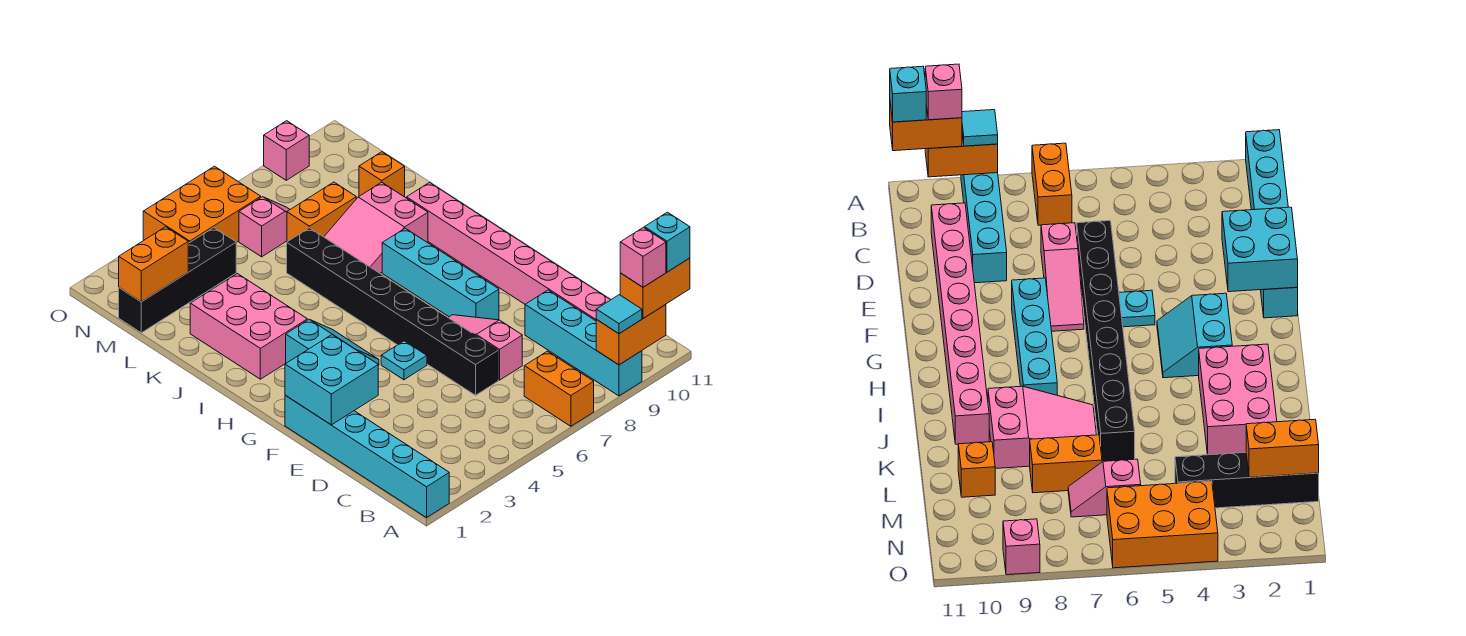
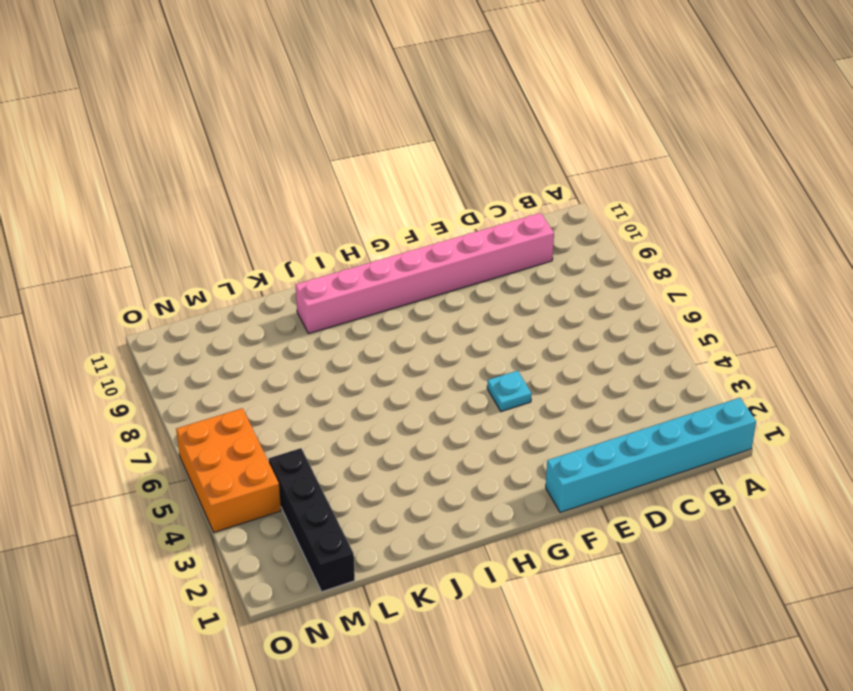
none -> orange brick A7:B7 level 1
none -> cyan brick A9:D9 level 1
none -> black brick D6:K6 level 1

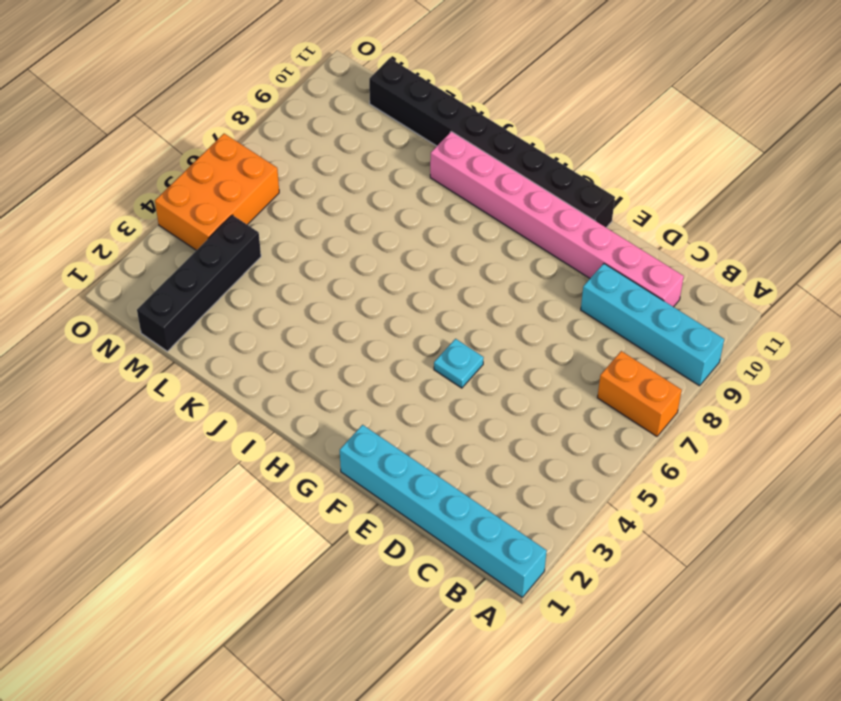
black brick F11:M11 level 1 -> black brick D6:K6 level 1
none -> pink slope D7:F7 level 1 top D
none -> cyan brick F8:I8 level 1
none -> cyan slope G3:H4 level 1 top 3

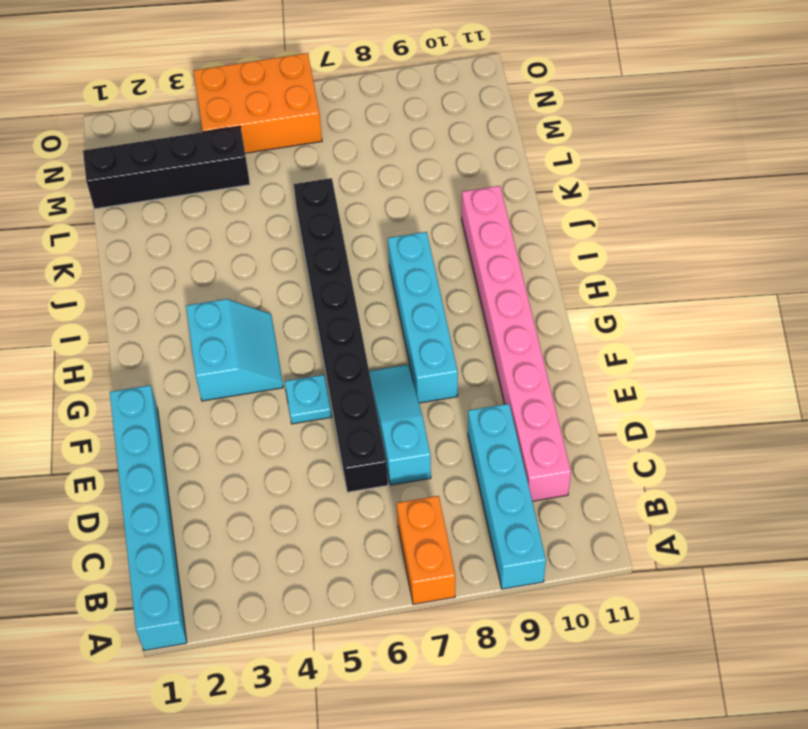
cyan slope D7:F7 level 1 top D -> pink slope D7:F7 level 1 top D
none -> pink brick I2:K3 level 1
none -> pink slope J7:K9 level 1 top 9
none -> orange brick L7:L8 level 1

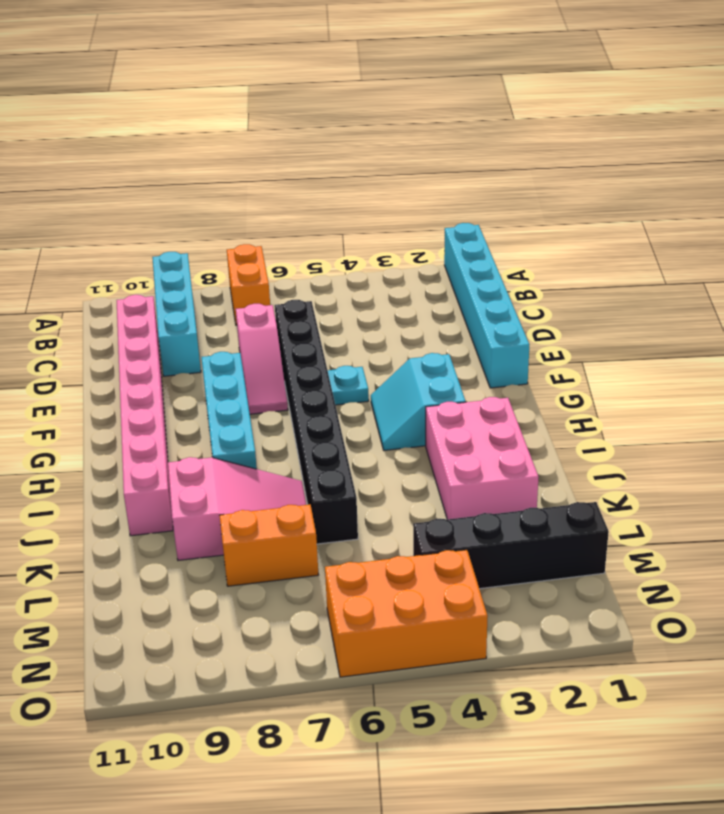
none -> orange brick L10 level 1
none -> pink slope M6:M7 level 1 top 6
none -> pink brick O9 level 1

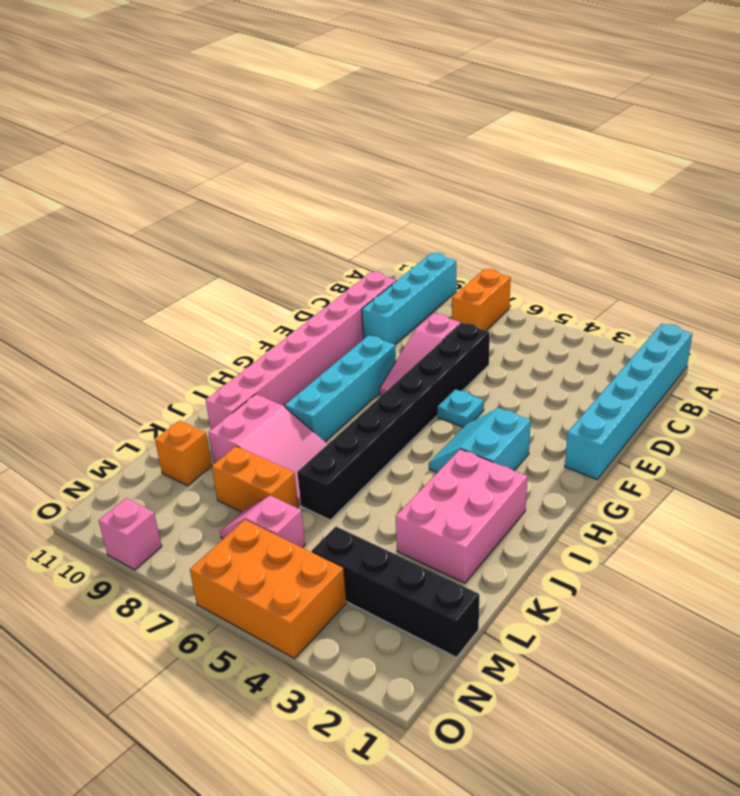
none -> orange brick A9:A10 level 2
none -> cyan brick E1:F2 level 2
none -> orange brick M1:M2 level 2

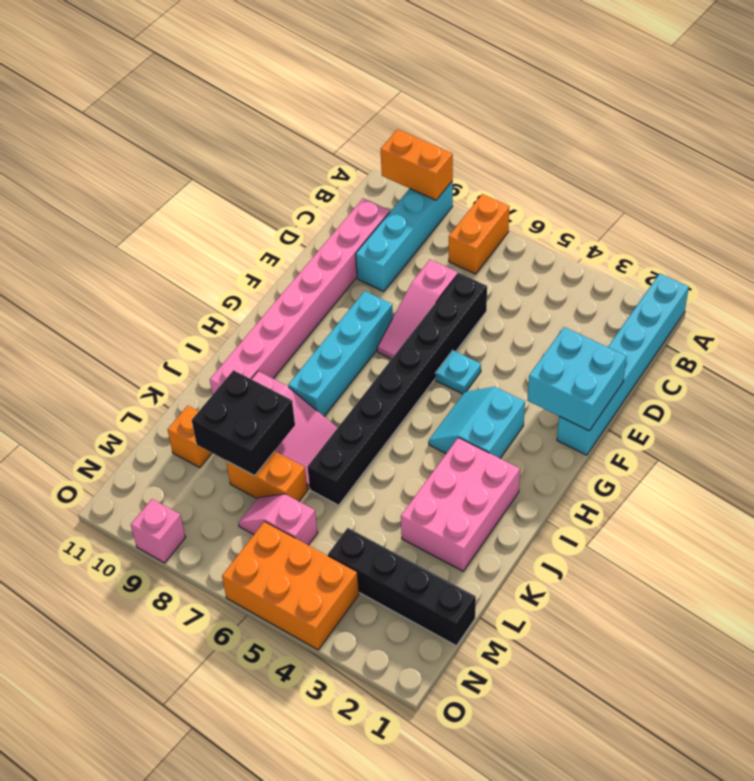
black brick K8:L9 level 2 -> none
none -> orange brick M1:M2 level 2
none -> cyan tile A9 level 3
none -> orange brick A10:A11 level 3

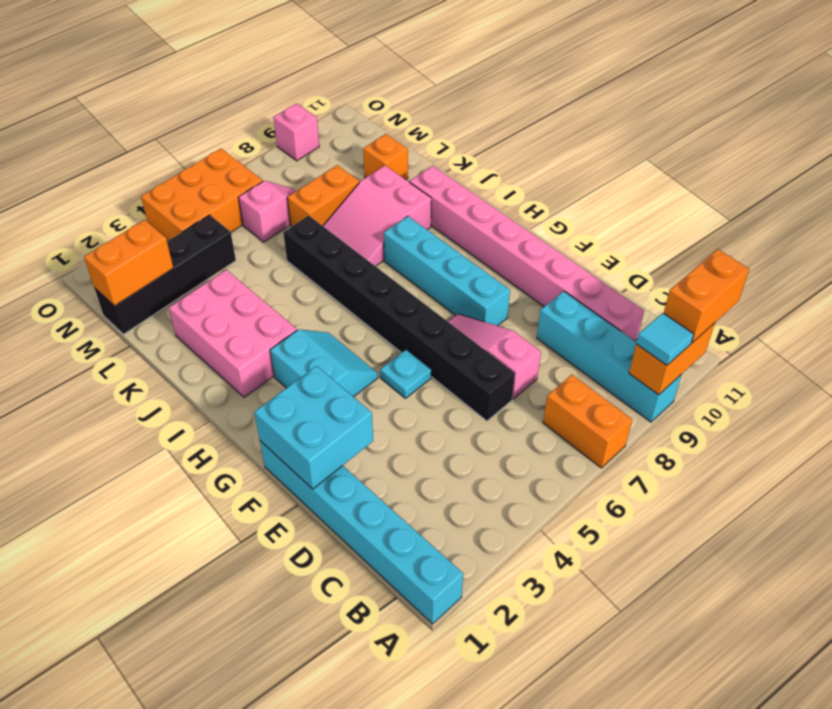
none -> pink brick A10 level 4
none -> cyan brick A11 level 4

